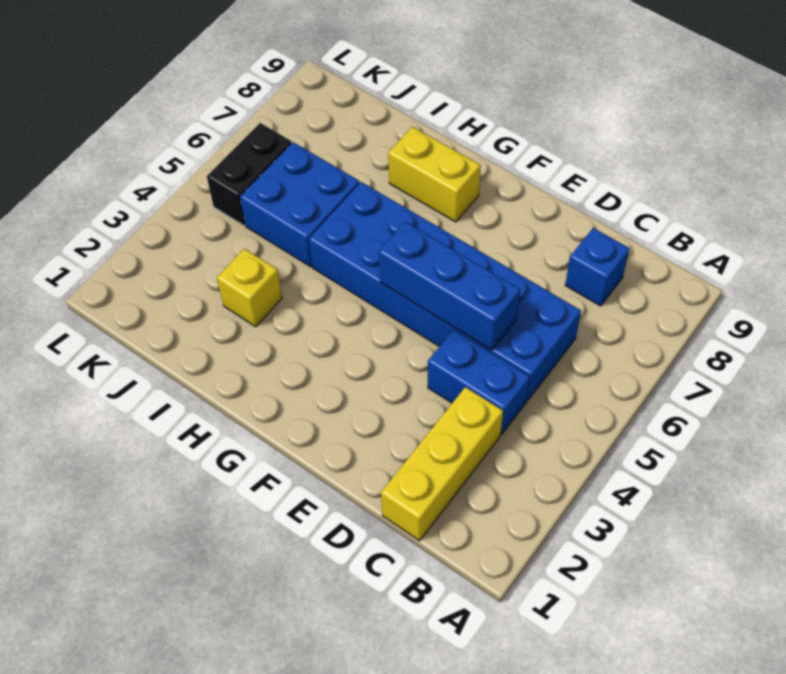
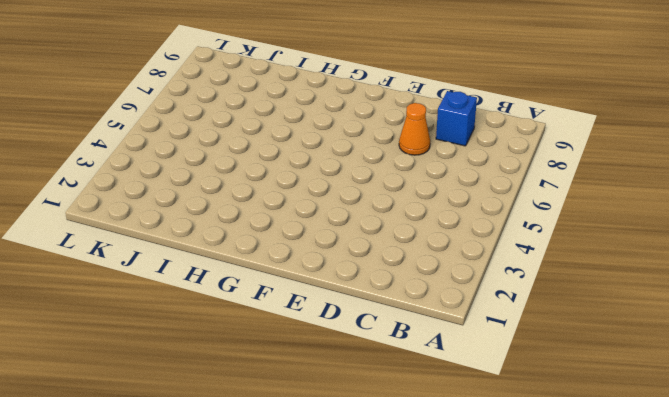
orange cone D7 level 1 -> none
none -> yellow brick C1:C3 level 1
none -> blue brick C4:D4 level 1

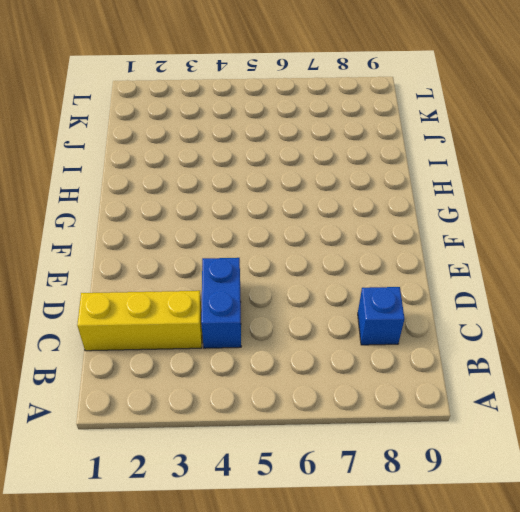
none -> blue brick C5:H6 level 1
none -> yellow brick G8:H8 level 1

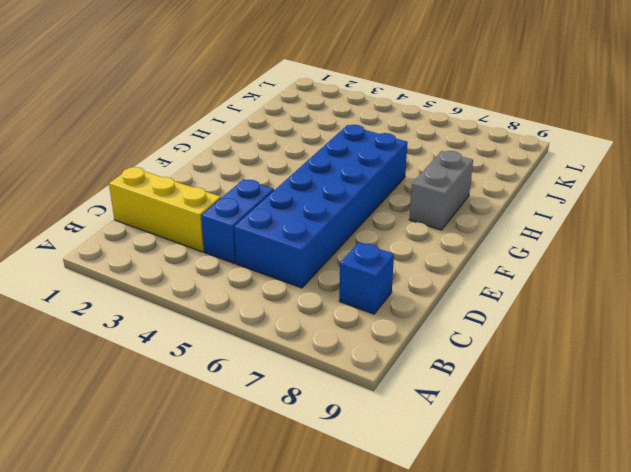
grey brick G8:H8 level 1 -> yellow brick G8:H8 level 1
none -> yellow brick I3 level 1
none -> blue brick I5:J6 level 1

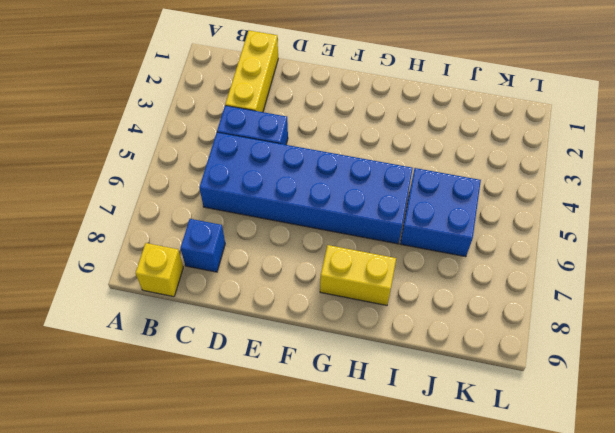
yellow brick B9 level 1 -> yellow brick I3 level 1
none -> black brick K5:K6 level 1
none -> blue brick D5:F5 level 2

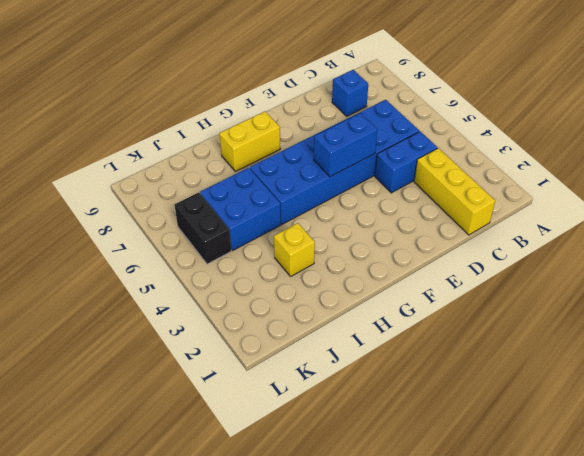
blue brick E5:F5 level 2 -> blue brick D5:F5 level 2

